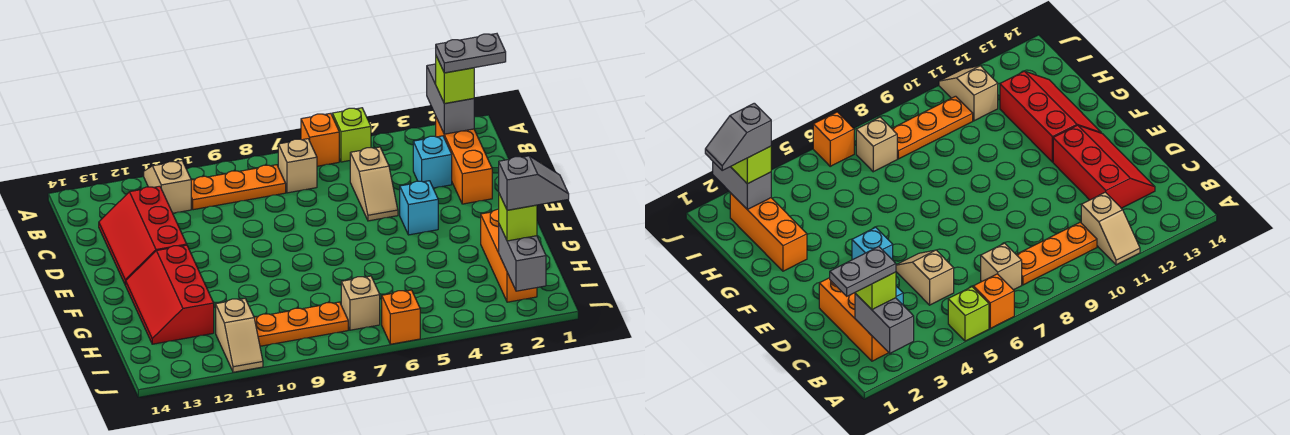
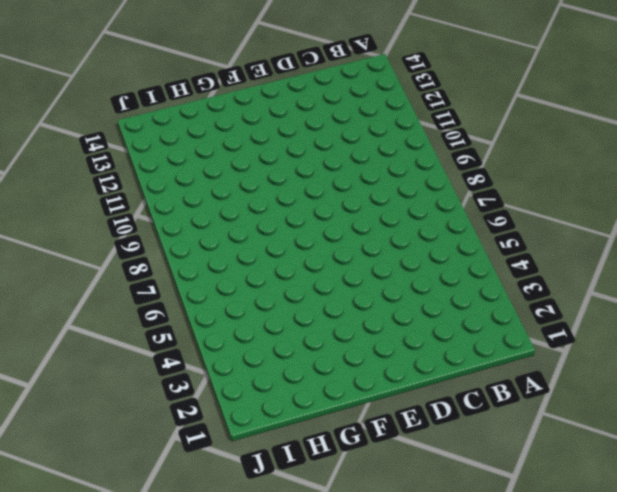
none -> lime brick A5 level 1
none -> orange brick A6 level 1
none -> tan slope A11:B11 level 1 top B

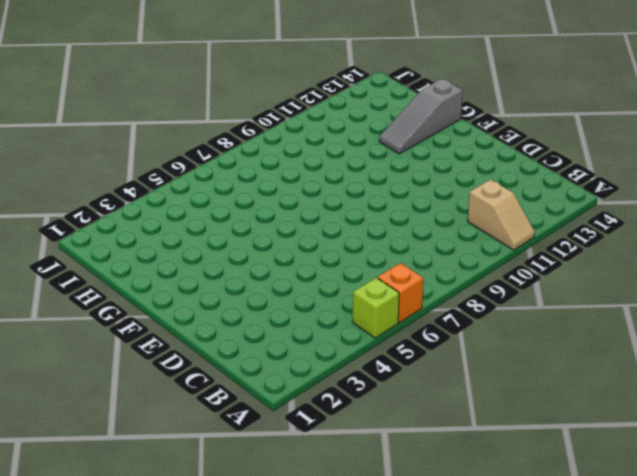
grey slope G12:G14 level 1 top 14 -> red slope F12:H13 level 1 top 12
none -> orange brick B2:D2 level 1
none -> tan brick B7 level 1
none -> orange plate B8:B10 level 1

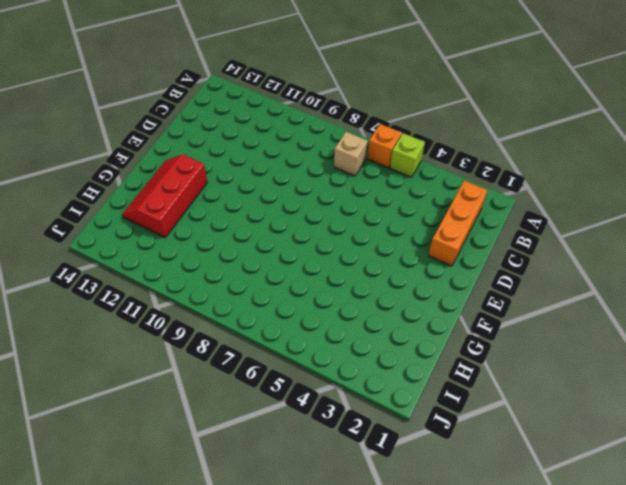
none -> tan slope A11:B11 level 1 top B
none -> orange plate B8:B10 level 1
none -> cyan brick C3 level 1

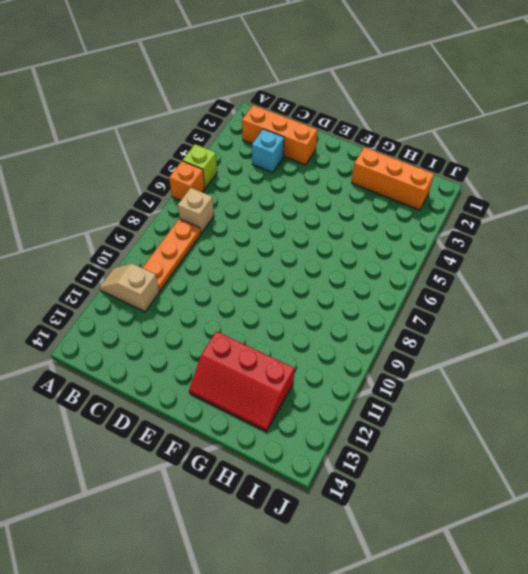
none -> tan slope C5:D5 level 1 top C
none -> red slope C12:E13 level 1 top 12
none -> cyan brick E4 level 1

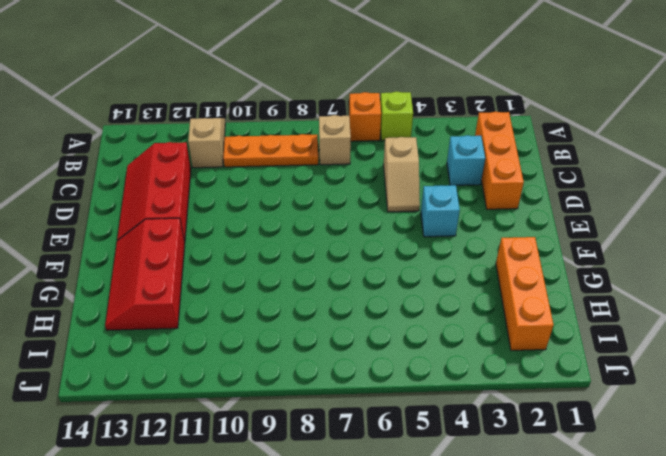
none -> tan brick I7 level 1
none -> orange plate I8:I10 level 1
none -> tan slope I11:J11 level 1 top I

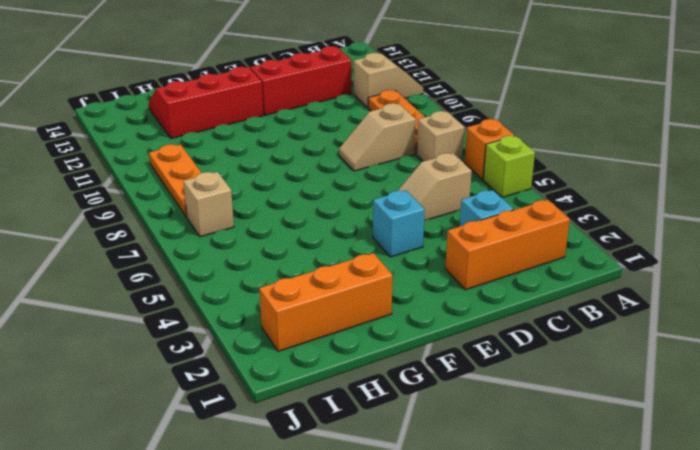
tan slope C8:D8 level 1 top C -> tan slope I11:J11 level 1 top I
none -> orange brick J6 level 1
none -> grey brick A2:B2 level 2
none -> grey brick I2:J2 level 2

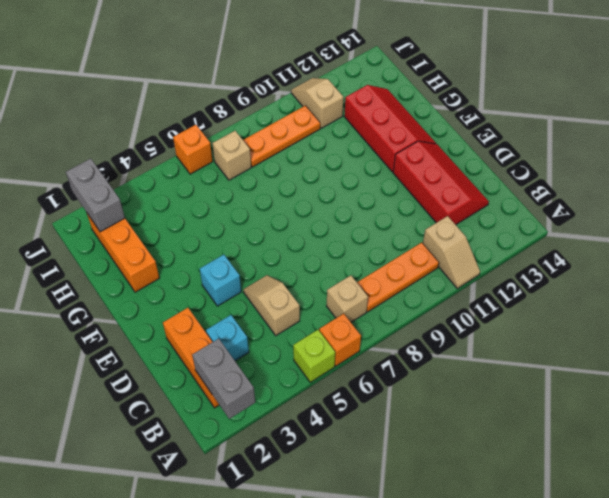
none -> lime brick B2 level 3
none -> lime brick I2 level 3
none -> grey plate B1:B2 level 4

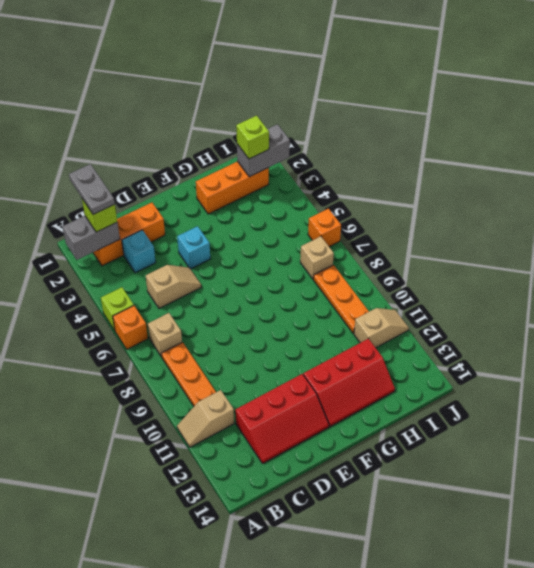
none -> grey slope I1:I2 level 4 top 2

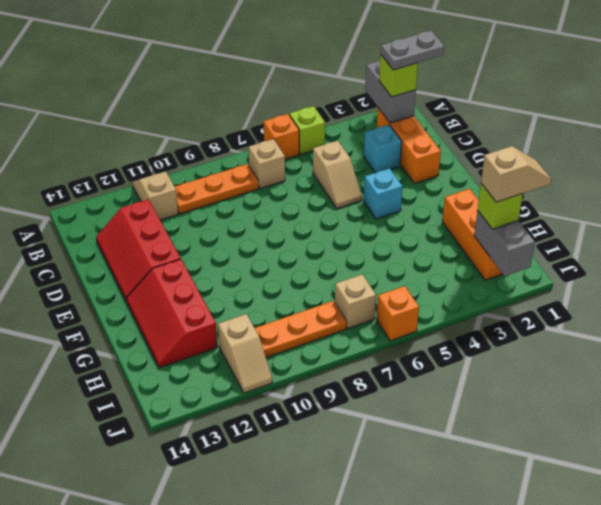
tan slope I1:I2 level 4 top 2 -> grey slope I1:I2 level 4 top 2

